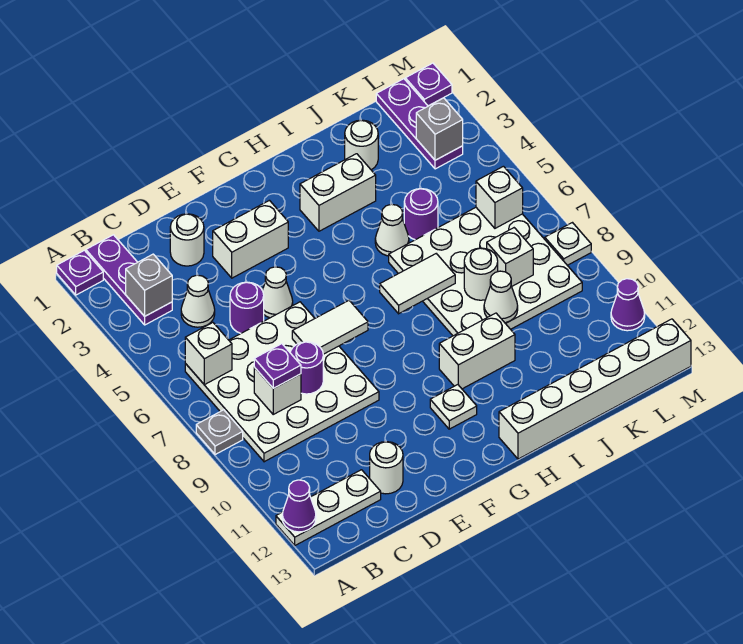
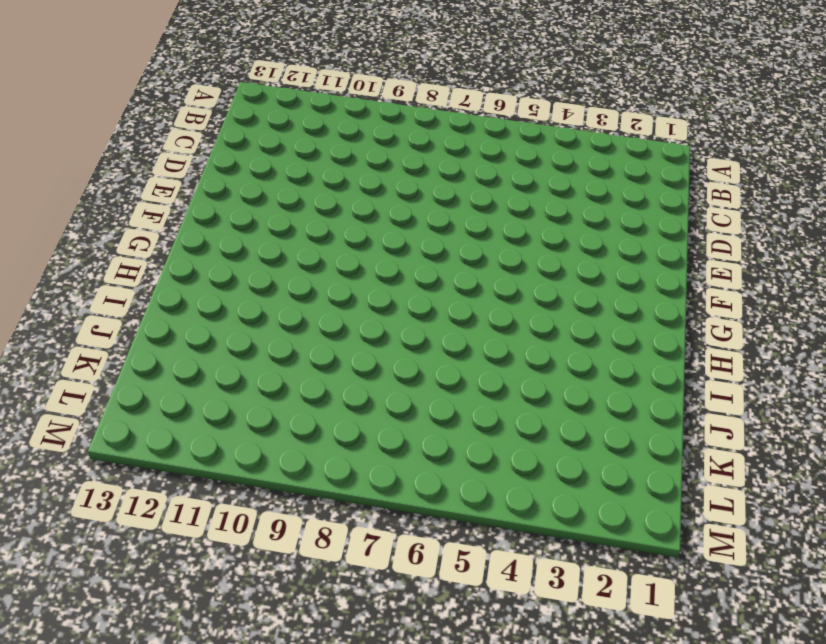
none -> purple plate A1 level 1
none -> grey plate A8 level 1
none -> white plate A12:C12 level 1
none -> purple plate B1:B3 level 1

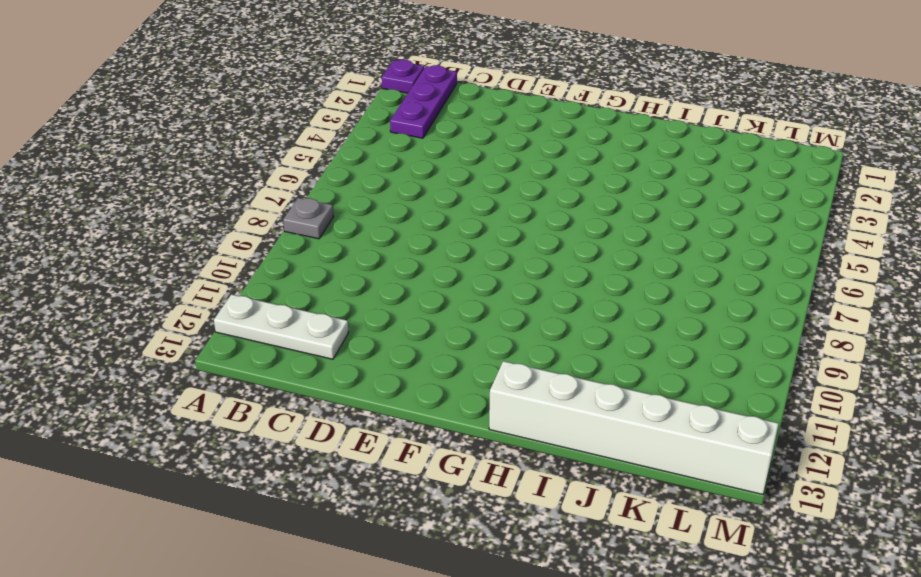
none -> white plate B6:E9 level 1
none -> white cone C4 level 1
none -> white round brick D2 level 1
none -> purple round brick D5 level 1

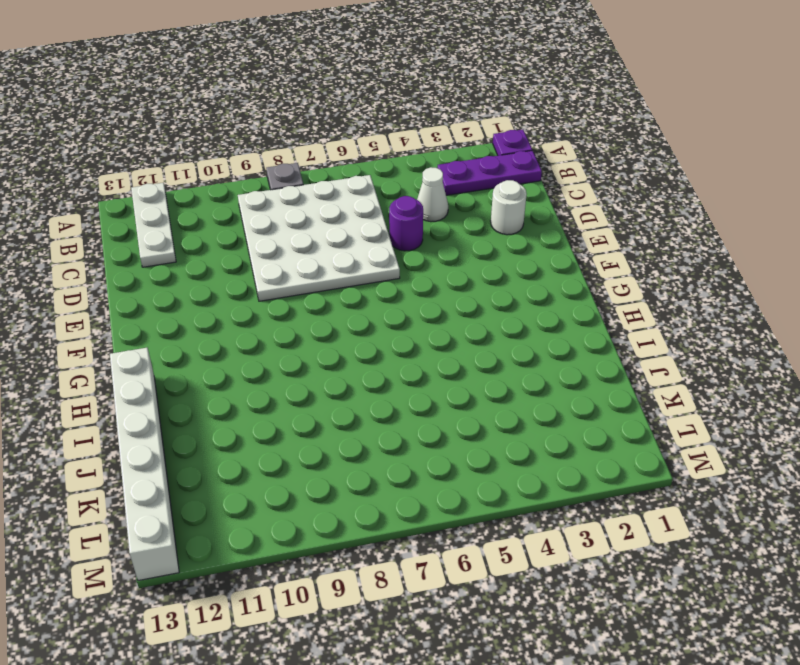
none -> white round brick D12 level 1
none -> white brick E3:F3 level 1
none -> white cone E5 level 1
none -> white plate G11 level 1

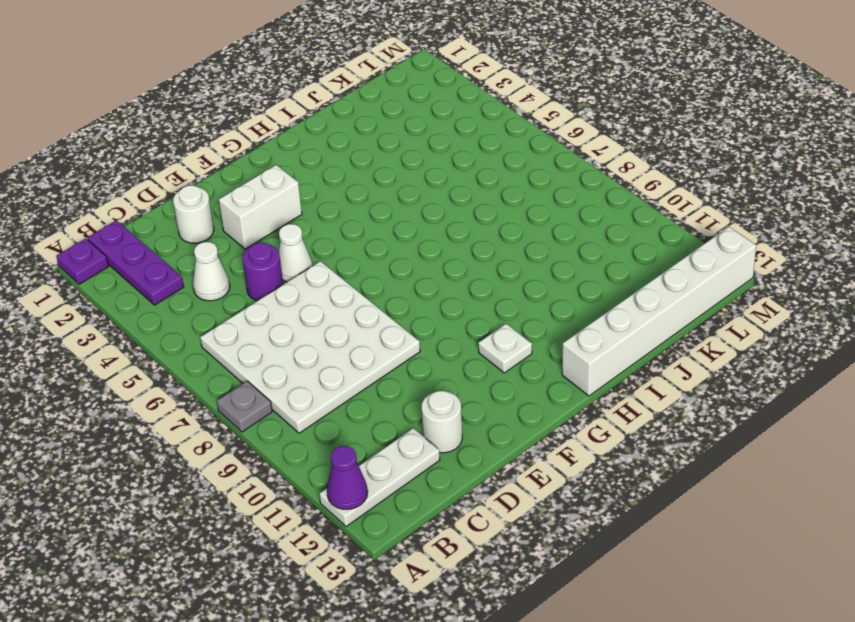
none -> white brick H3:I3 level 1
none -> white brick H10:I10 level 1
none -> white cone I5 level 1
none -> white plate I6:L9 level 1

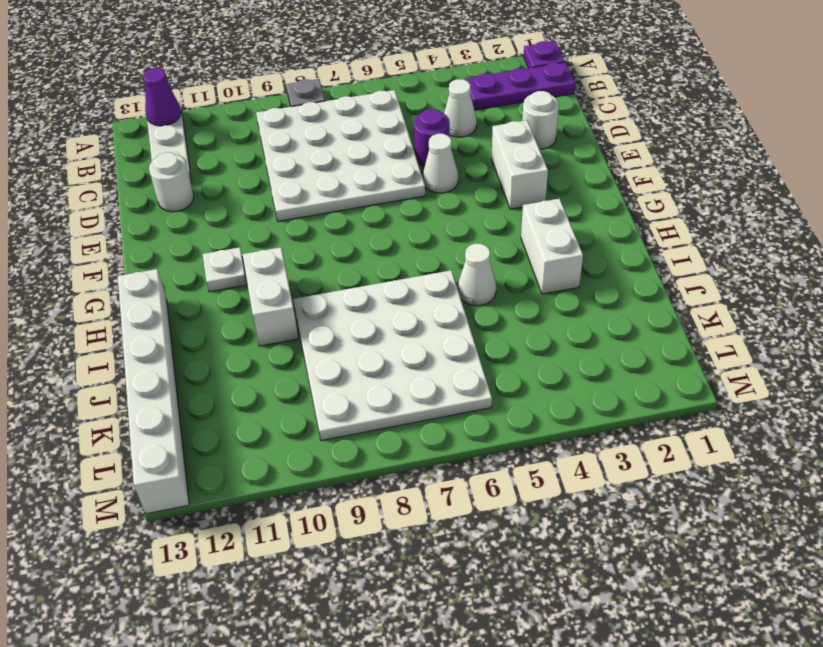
none -> white round brick J2 level 1
none -> purple round brick J5 level 1
none -> purple plate L1:L3 level 1
none -> purple plate M1 level 1

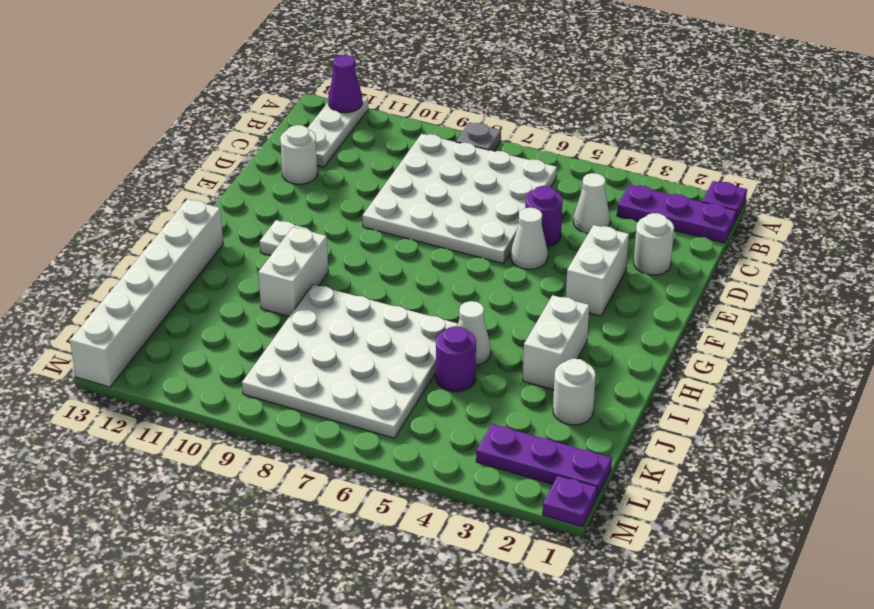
none -> white plate M8 level 1
none -> purple cone M11 level 1
none -> grey brick B3 level 2
none -> white brick B6 level 2

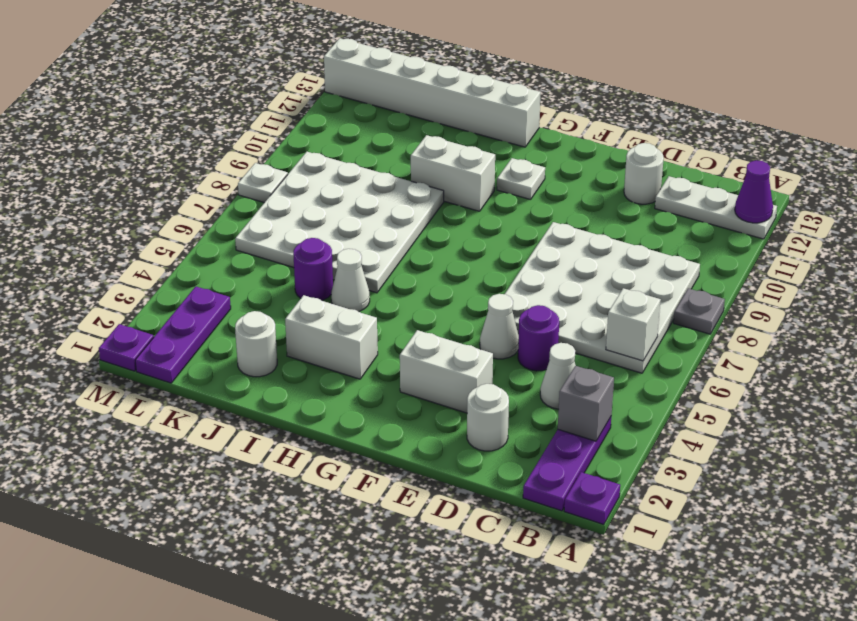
none -> purple cone M11 level 1
none -> white brick C8 level 2
none -> purple round brick D8 level 2
none -> white tile E7:F7 level 2

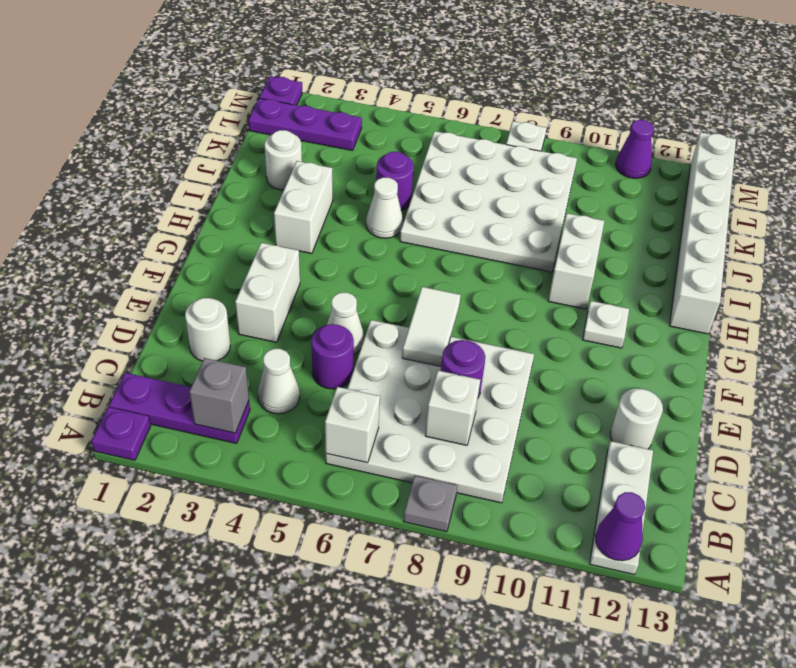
none -> white tile H7:I7 level 2
none -> white round brick J8 level 2
none -> white cone J9 level 2
none -> white brick K8 level 2

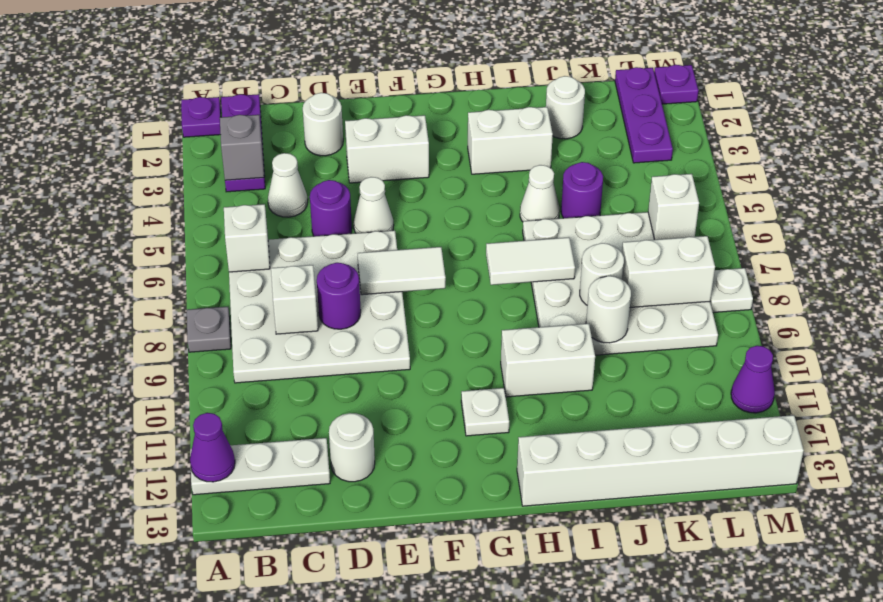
white round brick J9 level 2 -> white cone J9 level 2
white brick K8:L8 level 2 -> white brick K8 level 2
none -> grey brick L3 level 2
none -> purple plate C8 level 3

